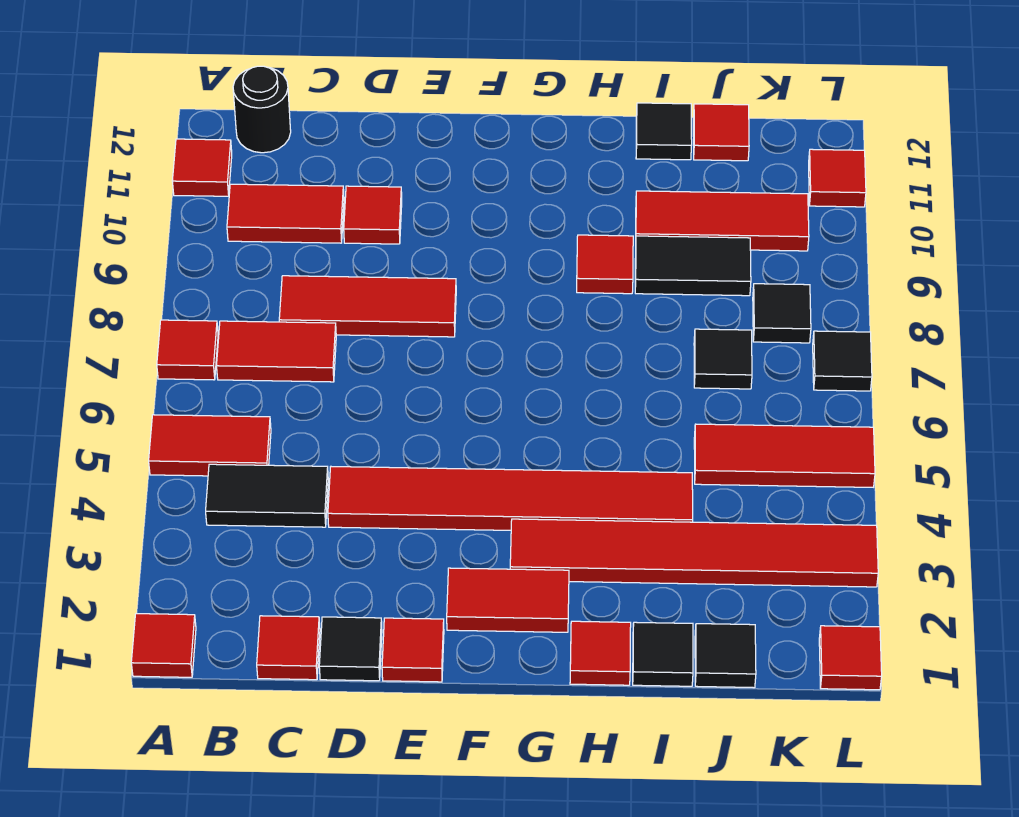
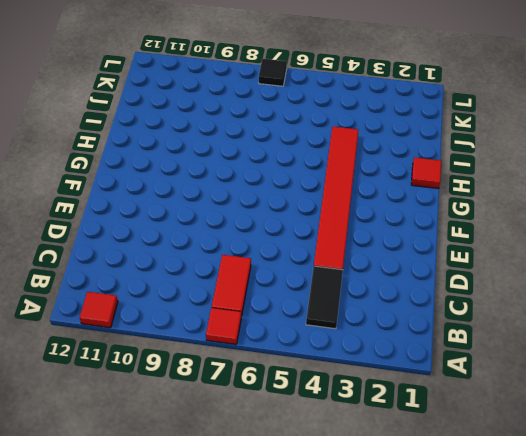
none -> red tile A1 level 1
none -> red tile A5:B5 level 1
none -> red tile B10:C10 level 1
none -> black round brick B12 level 1

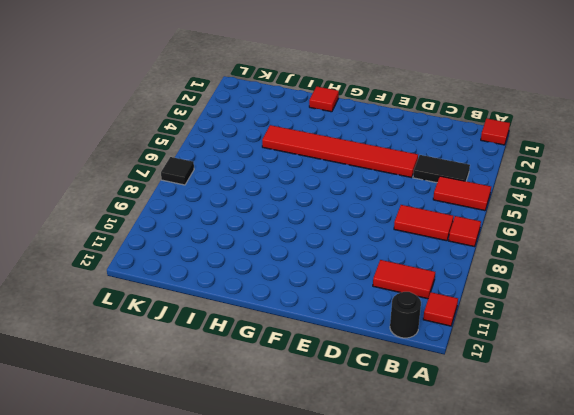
none -> red tile C1 level 1
none -> red tile C8:E8 level 1
none -> black tile D1 level 1
none -> red tile D10 level 1

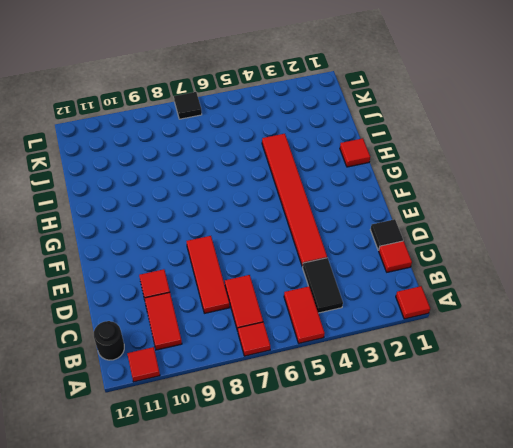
none -> red tile E1 level 1
none -> red tile F2:G2 level 1
none -> red tile G3:L3 level 1
none -> red tile H9 level 1

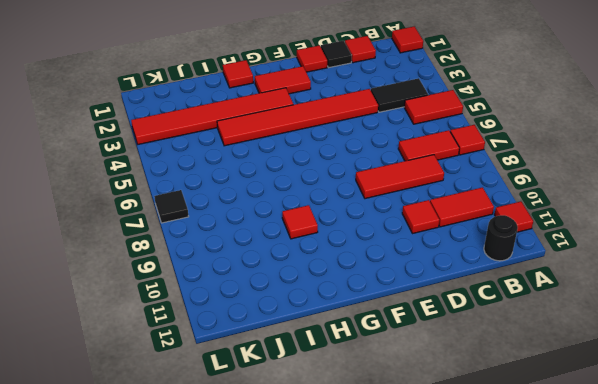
none -> black tile I1 level 1
none -> black tile I9:J9 level 1
none -> red tile I10:K10 level 1
none -> black tile I12 level 1

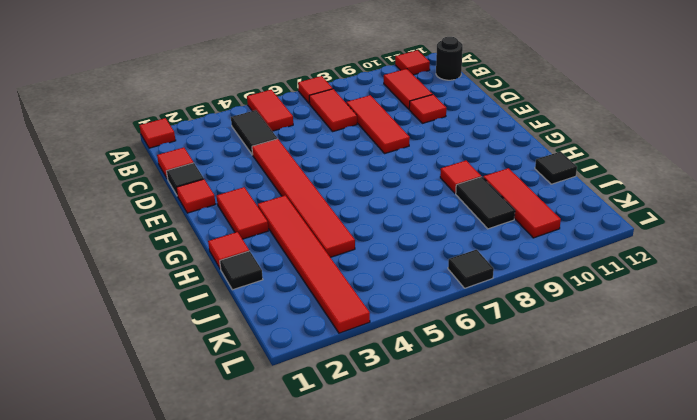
none -> black tile J1 level 1
none -> red tile J5:L5 level 1
none -> black tile J7 level 1
none -> red tile J12 level 1

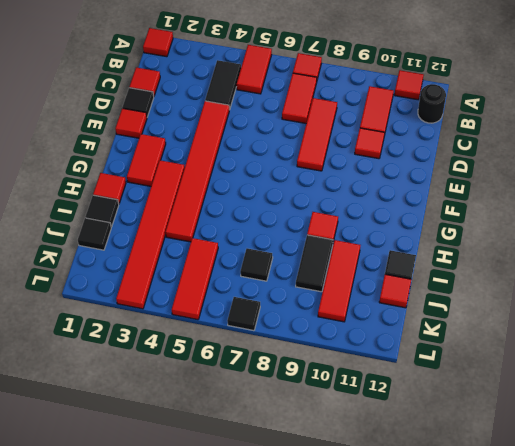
none -> black tile K8 level 1
none -> red tile L1 level 1
none -> red tile L11 level 1

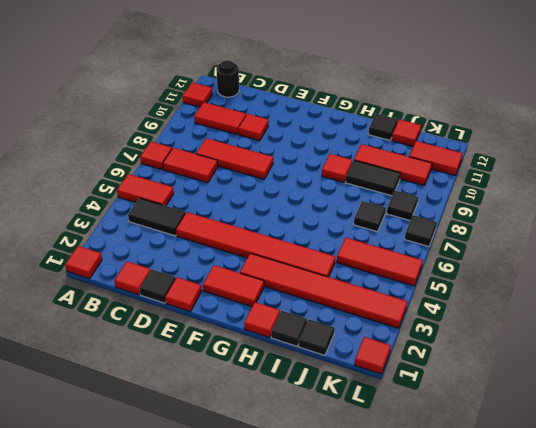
red tile K11:L11 level 1 -> red tile L11 level 1

